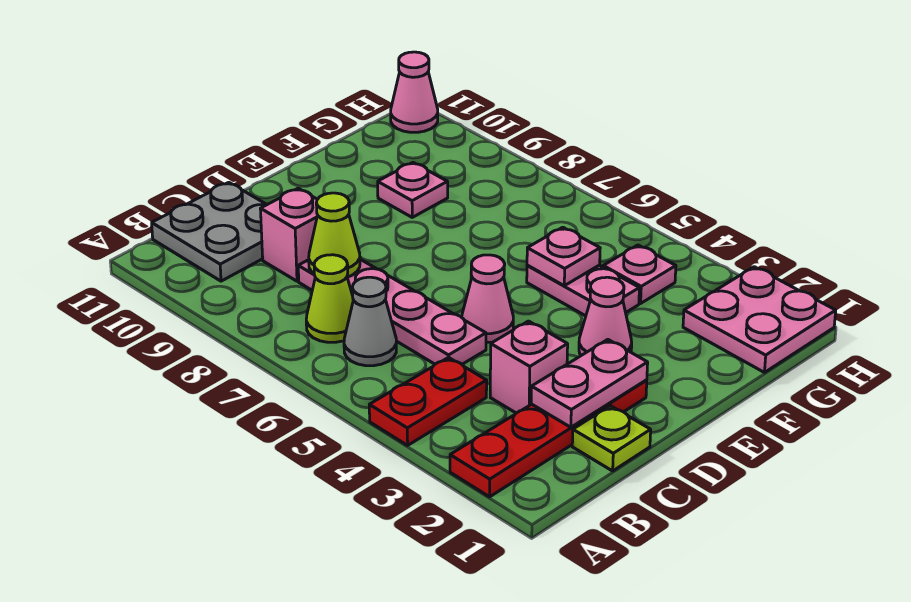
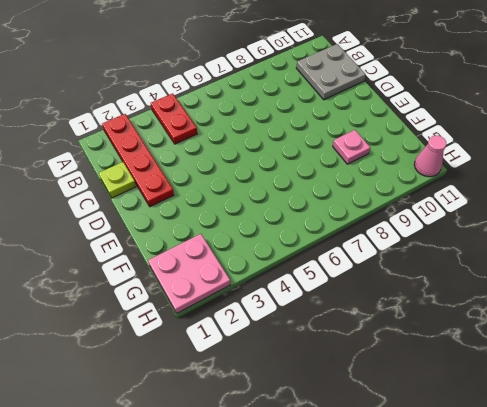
none -> grey cone B6 level 1
none -> lime cone B7 level 1
none -> pink brick C3 level 1

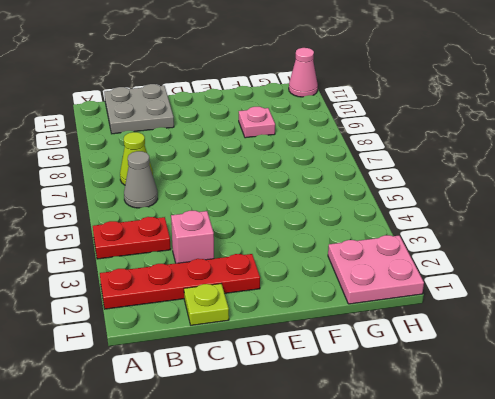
none -> pink plate C5:C8 level 1
none -> pink brick C9 level 1
none -> pink cone D5 level 1

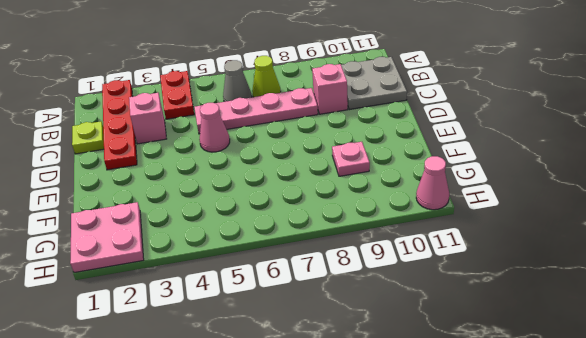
none -> pink cone E3 level 1
none -> pink plate F4:F5 level 1
none -> pink plate G4 level 1

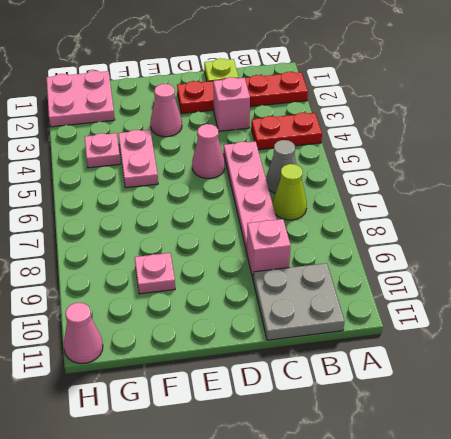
none -> pink plate C2:D2 level 2
none -> lime cone C8 level 2
none -> pink plate F5 level 2

